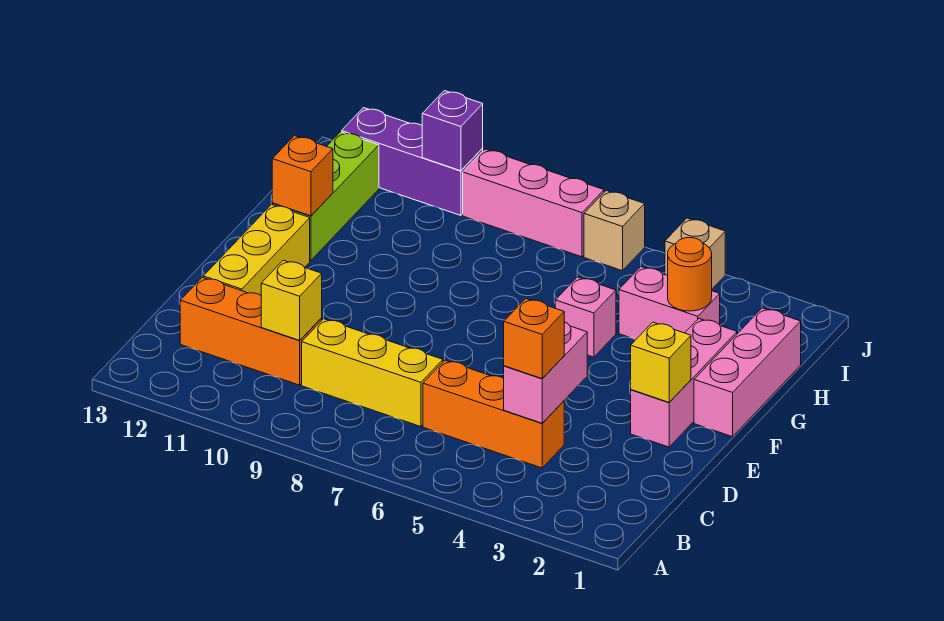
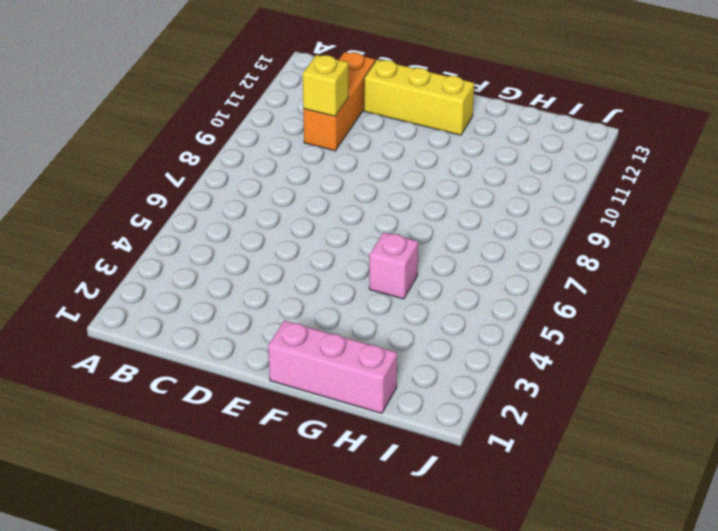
none -> orange brick C4:C6 level 1
none -> yellow brick C7:C9 level 1
none -> pink brick E2:G2 level 1

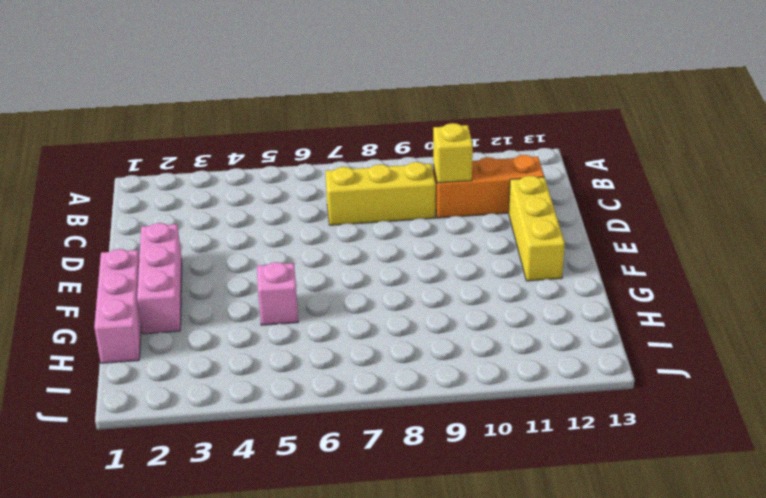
none -> orange brick C4:C6 level 1
none -> lime brick G12:I12 level 1
none -> pink brick H3:H4 level 1

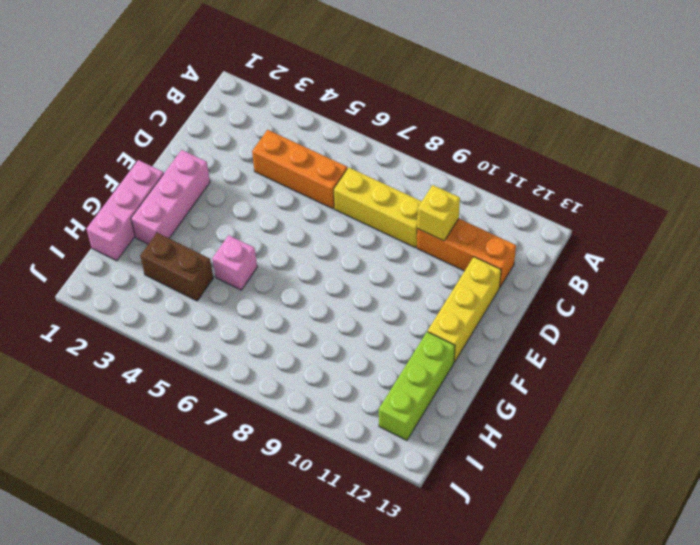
brown brick H3:H4 level 1 -> pink brick H3:H4 level 1
none -> tan brick J4 level 1
none -> tan brick J6 level 1
none -> pink brick J7:J9 level 1

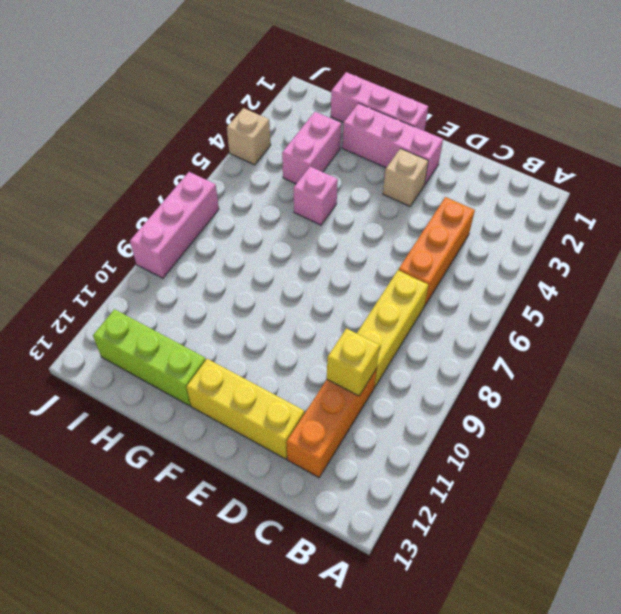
tan brick E3 level 1 -> tan brick J6 level 1
none -> purple brick J10:J12 level 1
none -> pink brick C4:D4 level 2
none -> yellow brick E2 level 2

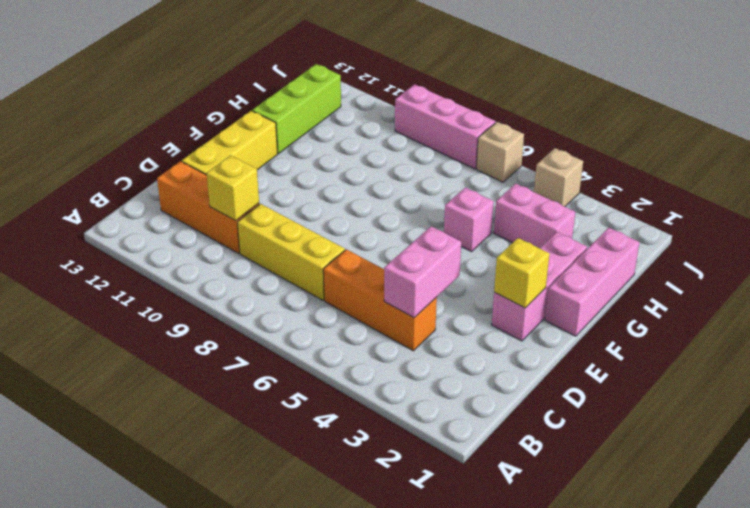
none -> purple brick J10:J12 level 1
none -> orange brick G12 level 2
none -> orange round brick H3 level 2

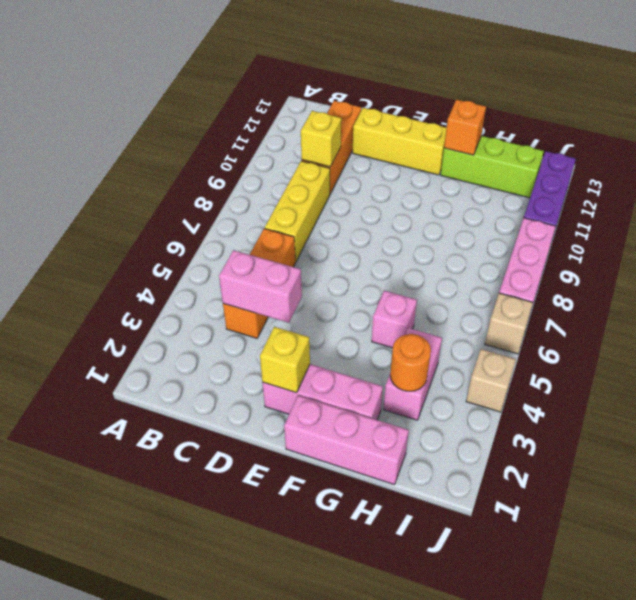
none -> purple brick J10 level 2
none -> orange brick C4 level 3

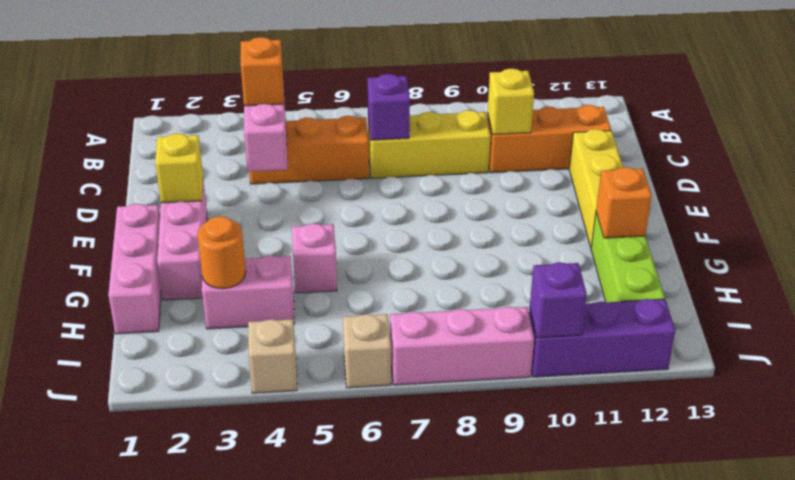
purple brick C7 level 2 -> none

